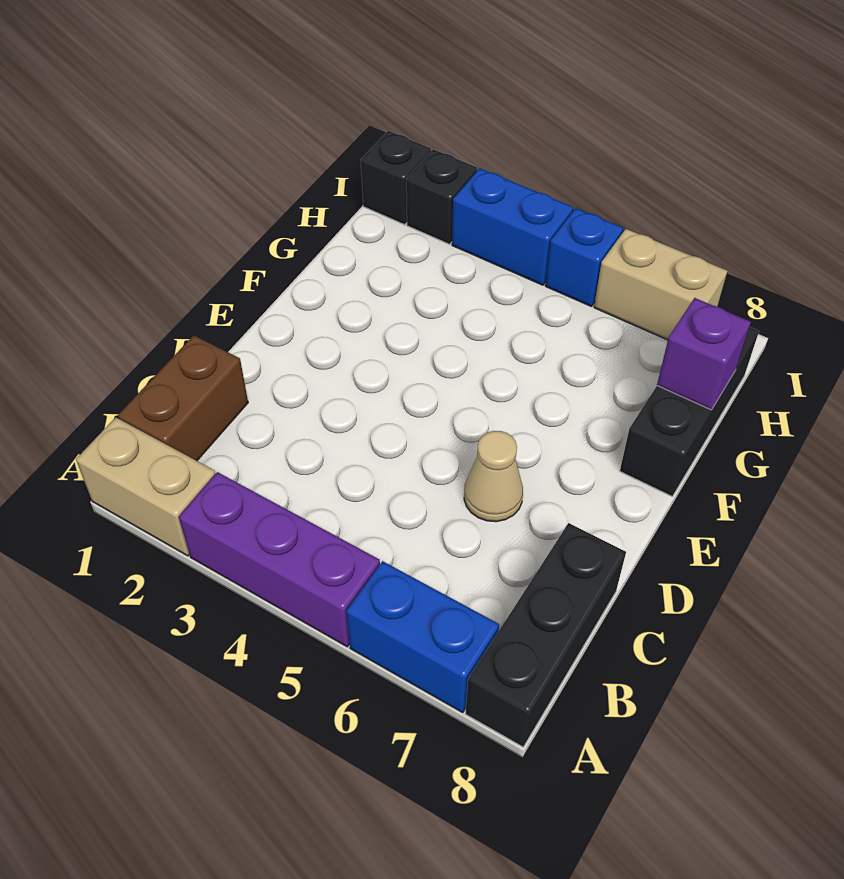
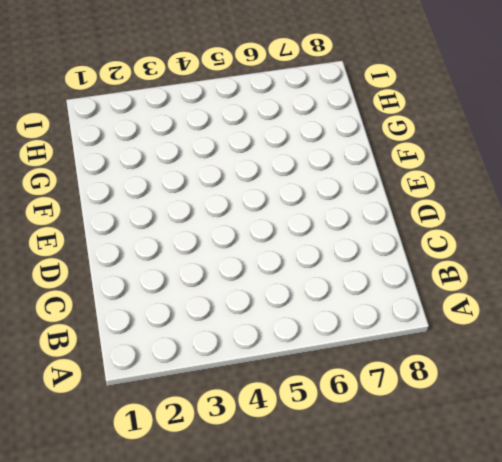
none -> tan brick A1:A2 level 1
none -> purple brick A3:A5 level 1
none -> blue brick A6:A7 level 1

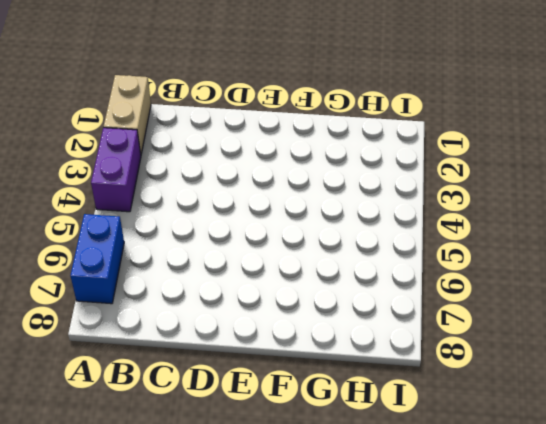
purple brick A3:A4 level 1 -> purple brick A3:A5 level 1
none -> black brick A8:C8 level 1
none -> brown brick B1:C1 level 1
none -> tan cone D6 level 1

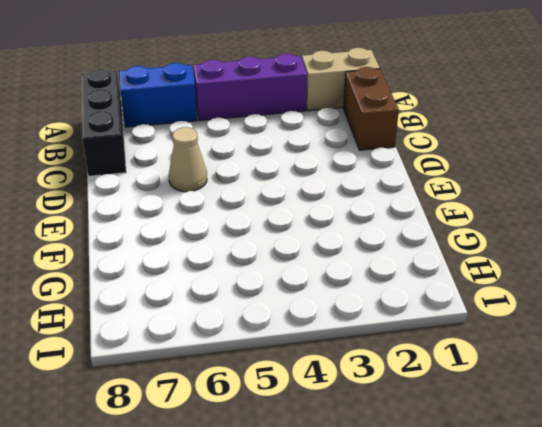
none -> black brick F8:H8 level 1
none -> black brick I1 level 1
none -> black brick I2 level 1

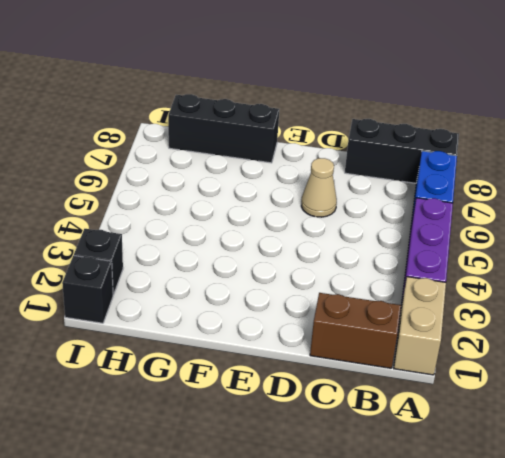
none -> blue brick I3:I4 level 1
none -> blue brick I5 level 1
none -> tan brick I6:I7 level 1

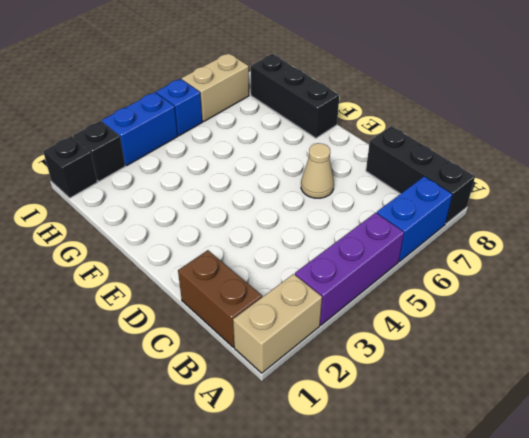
none -> purple brick G8 level 2

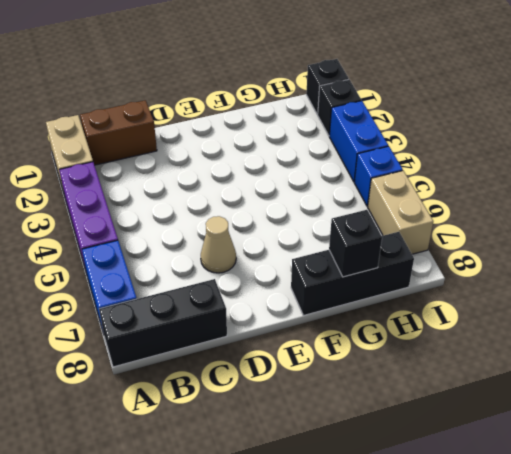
black brick G8 level 2 -> purple brick G8 level 2

